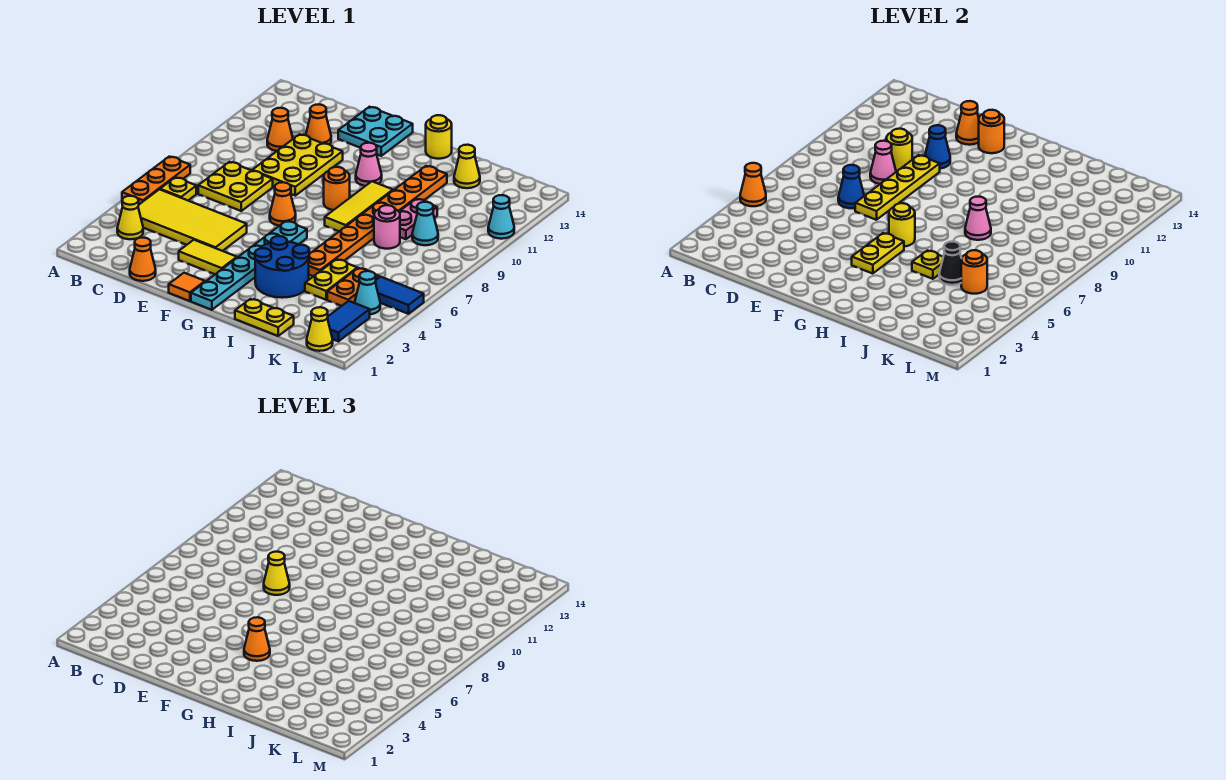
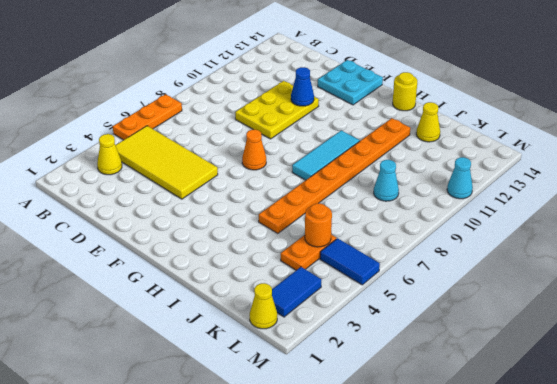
cyan tile H8:H10 level 1 -> yellow tile H8:H10 level 1
none -> yellow plate B6 level 1
none -> yellow plate C7:D8 level 1
none -> orange cone C11 level 1
none -> orange cone D1 level 1

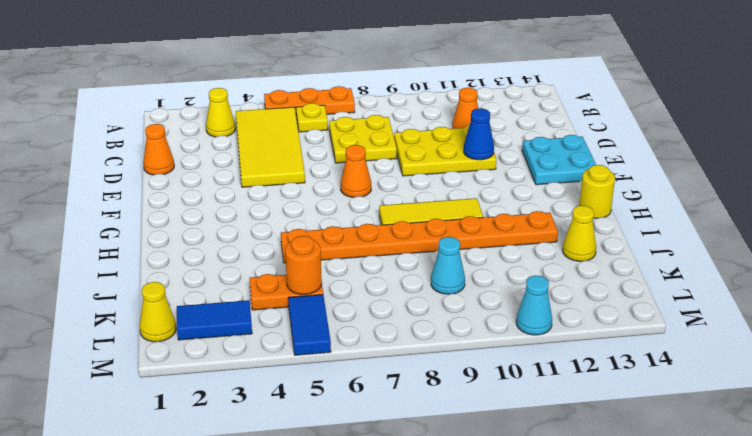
none -> orange cone D12 level 1
none -> yellow tile E3:F3 level 1
none -> orange tile F1 level 1
none -> cyan plate G1:G6 level 1

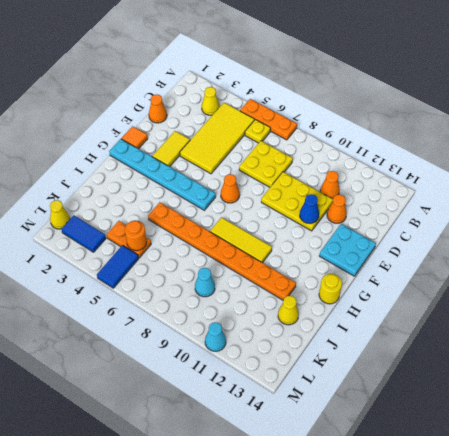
none -> orange round brick G9 level 1
none -> pink cone G11 level 1
none -> blue round brick H3:I4 level 1
none -> yellow plate I1:J1 level 1

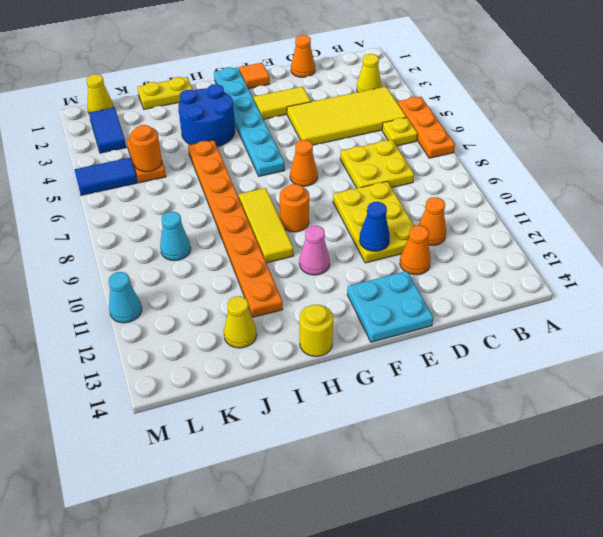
none -> yellow plate J4:J5 level 1
none -> pink round brick J8 level 1
none -> pink plate J9:J10 level 1
none -> cyan cone L4 level 1

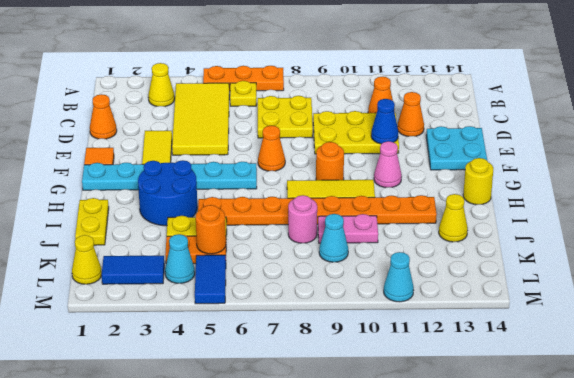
none -> orange cone A5 level 2
none -> blue cone D7 level 2
none -> pink cone D9 level 2
none -> yellow round brick D10 level 2

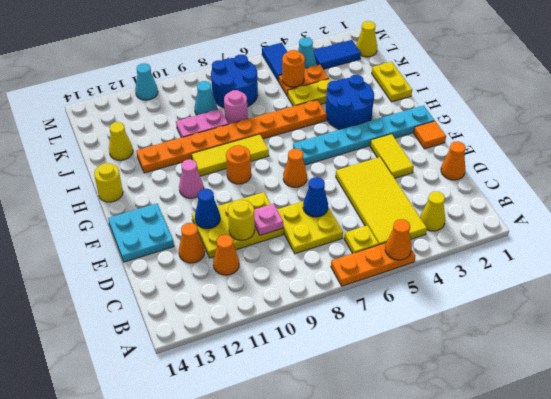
pink plate D9 level 2 -> pink cone D9 level 2
blue round brick K7:L8 level 1 -> none
none -> yellow plate E7:E10 level 2
none -> orange cone E13 level 2
none -> orange round brick F13 level 2
none -> yellow plate G4:G5 level 2

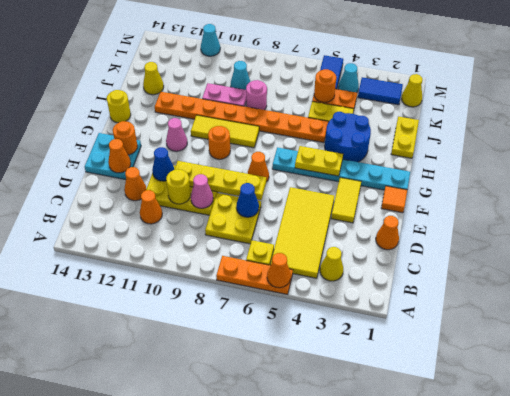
none -> yellow round brick G6 level 2
none -> yellow plate I5 level 2
none -> pink cone I8 level 2
none -> black cone J5 level 2

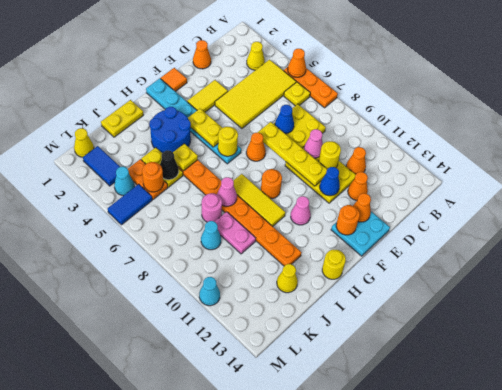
none -> yellow cone E8 level 3
none -> orange cone G4 level 3

